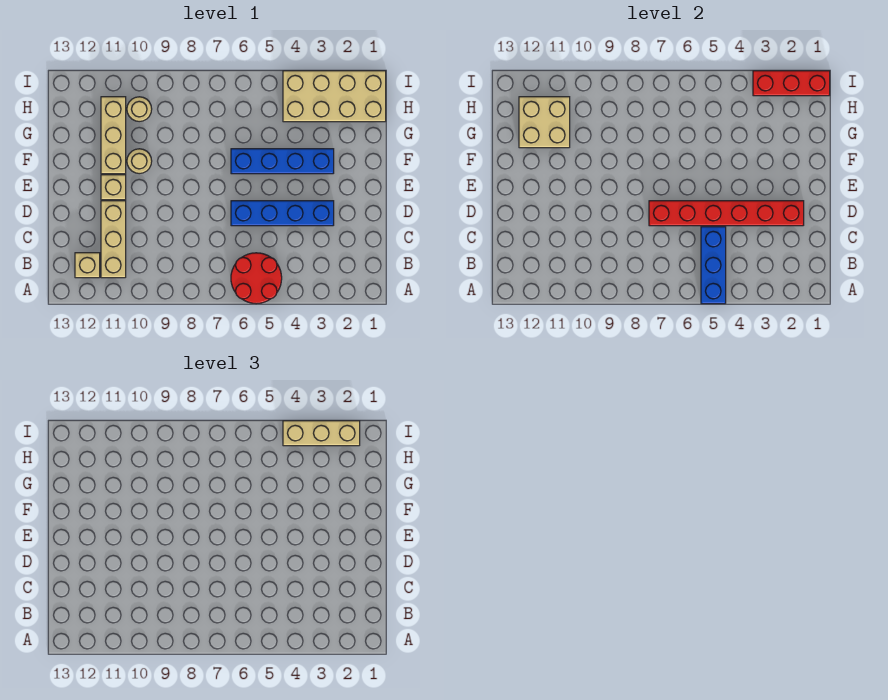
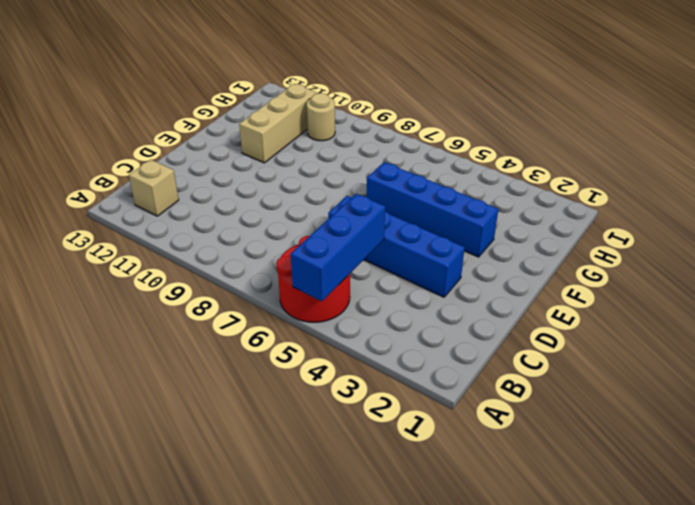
none -> tan brick B11:D11 level 1
none -> tan brick E11 level 1
none -> tan round brick F10 level 1

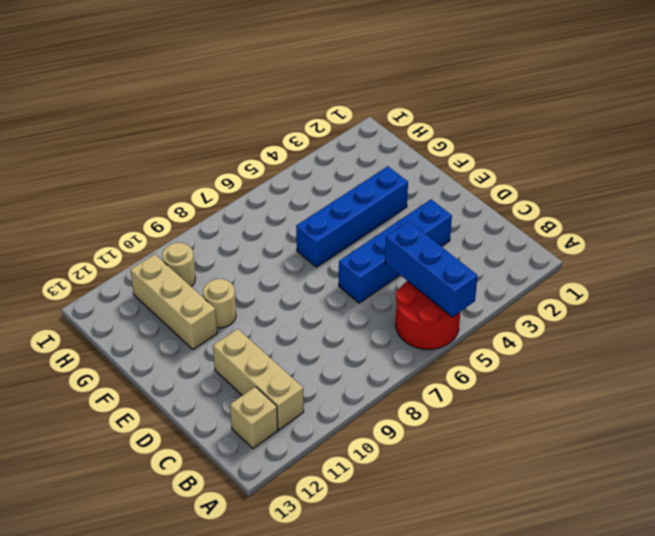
none -> tan brick E11 level 1
none -> tan brick H1:I4 level 1
none -> red brick D2:D7 level 2

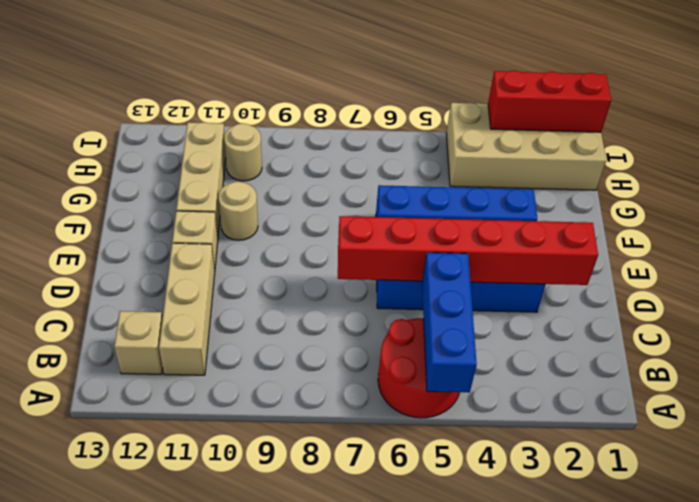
none -> tan brick G11:H12 level 2
none -> tan brick I2:I4 level 3

